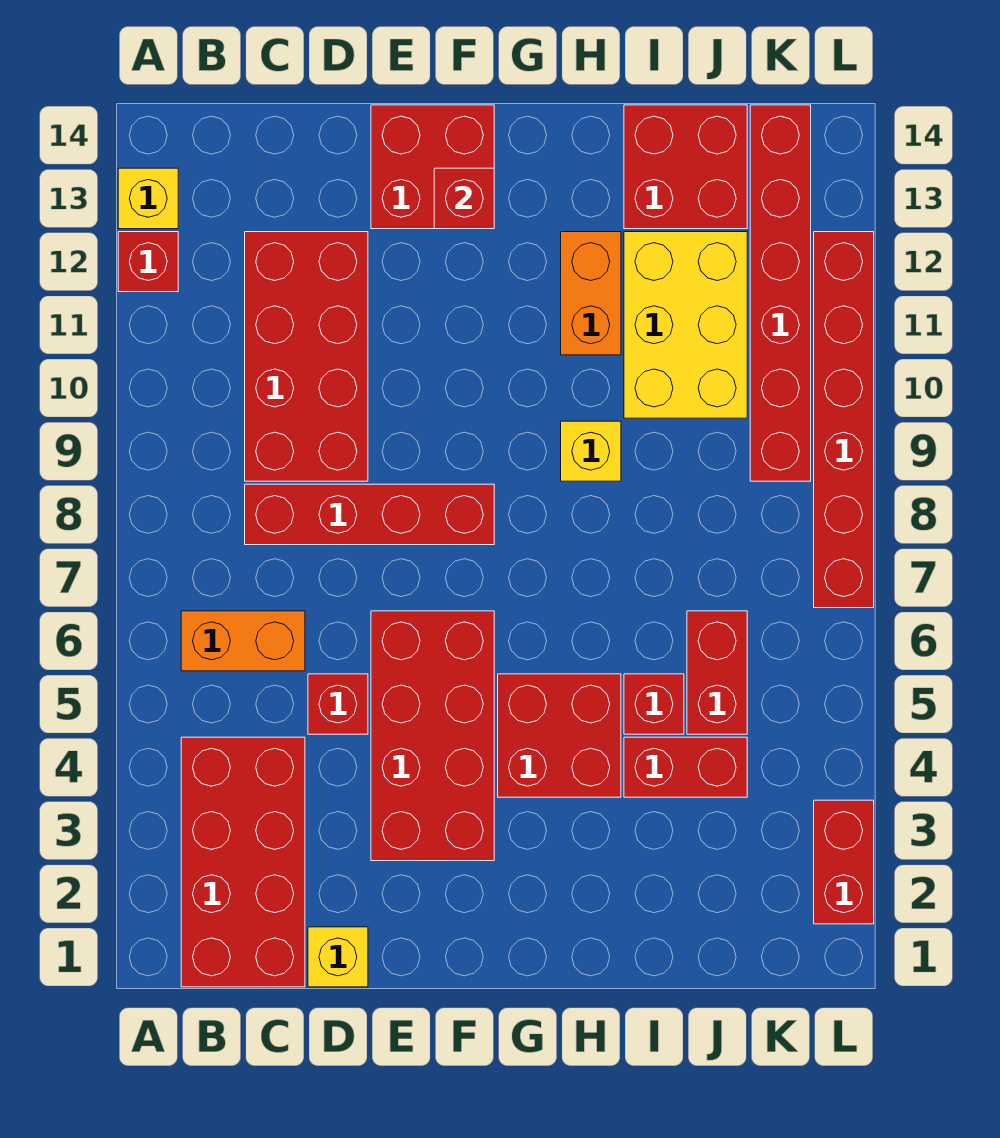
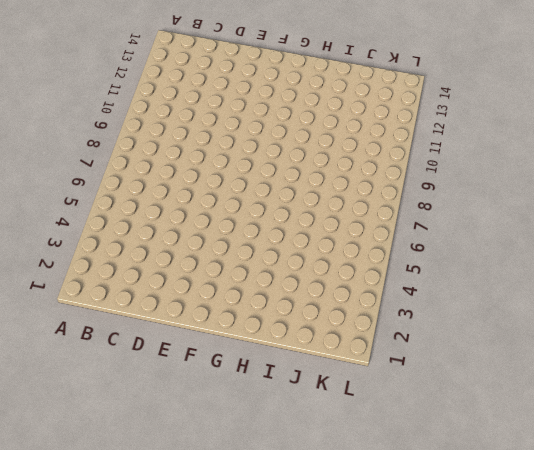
none -> red brick A12 level 1
none -> yellow brick A13 level 1
none -> red brick B1:C4 level 1

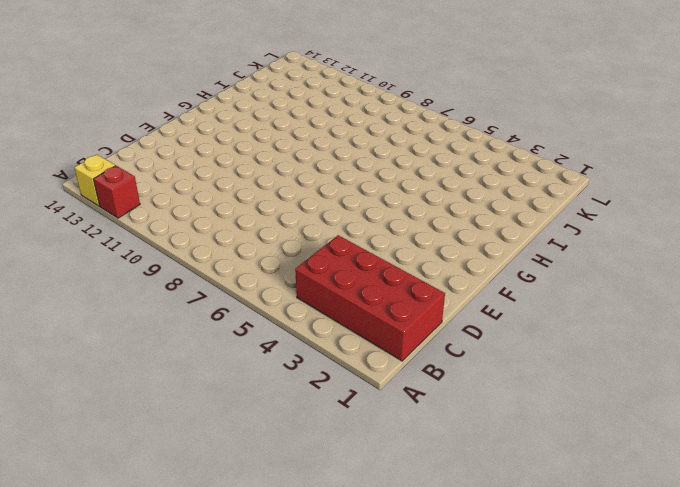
none -> orange brick B6:C6 level 1
none -> red brick C8:F8 level 1
none -> red brick C9:D12 level 1

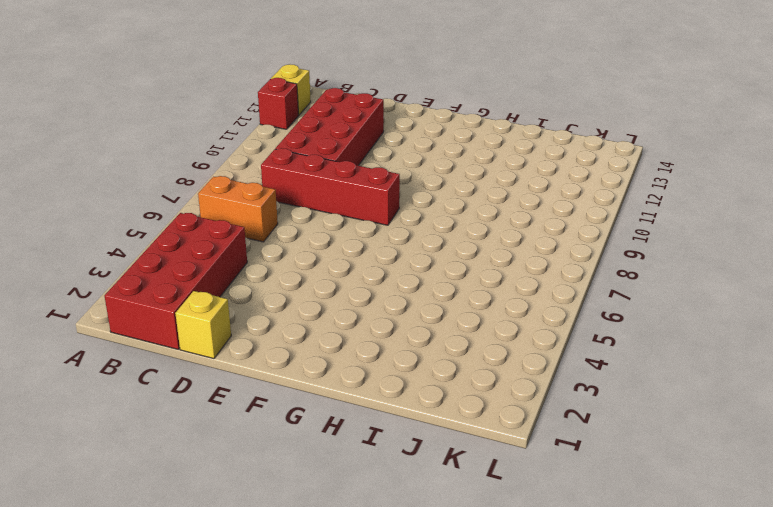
none -> red brick D5 level 1
none -> red brick E3:F6 level 1
none -> red brick E13:F14 level 1

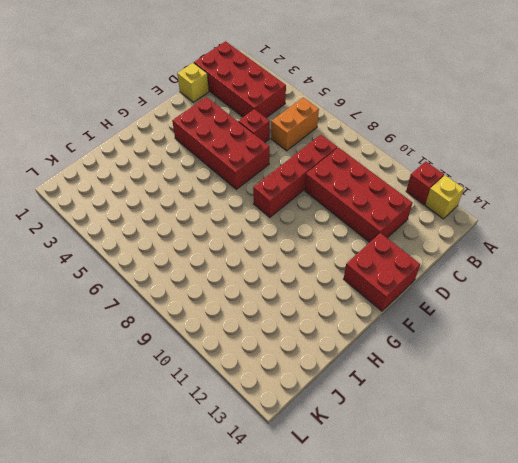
none -> red brick G4:H5 level 1
none -> yellow brick H9 level 1
none -> orange brick H11:H12 level 1

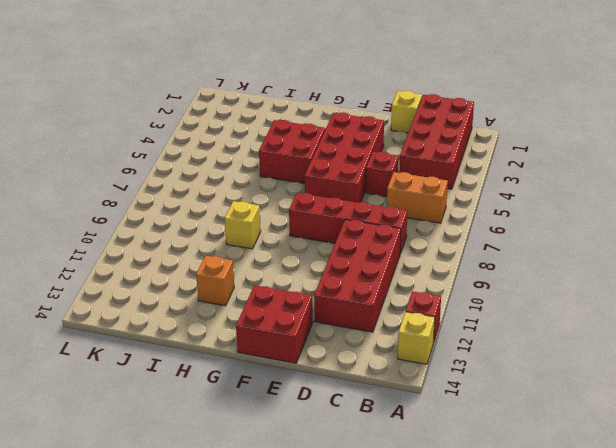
orange brick H12 level 1 -> orange brick H11:H12 level 1
none -> red brick I4:J4 level 1
none -> red brick I5 level 1
none -> yellow brick I10:J12 level 1

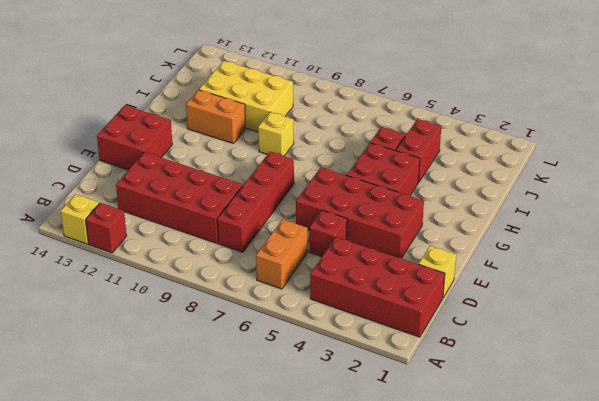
none -> red brick I13:J14 level 1
none -> red brick J5:J6 level 1
none -> red brick K9:K14 level 1

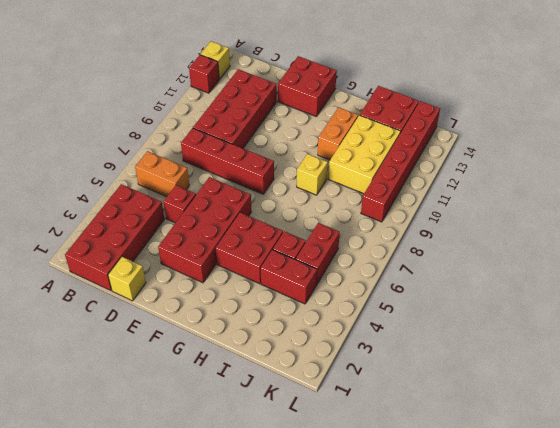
none -> red brick L2:L3 level 1
none -> red brick L7:L12 level 1
none -> red brick F13 level 2

